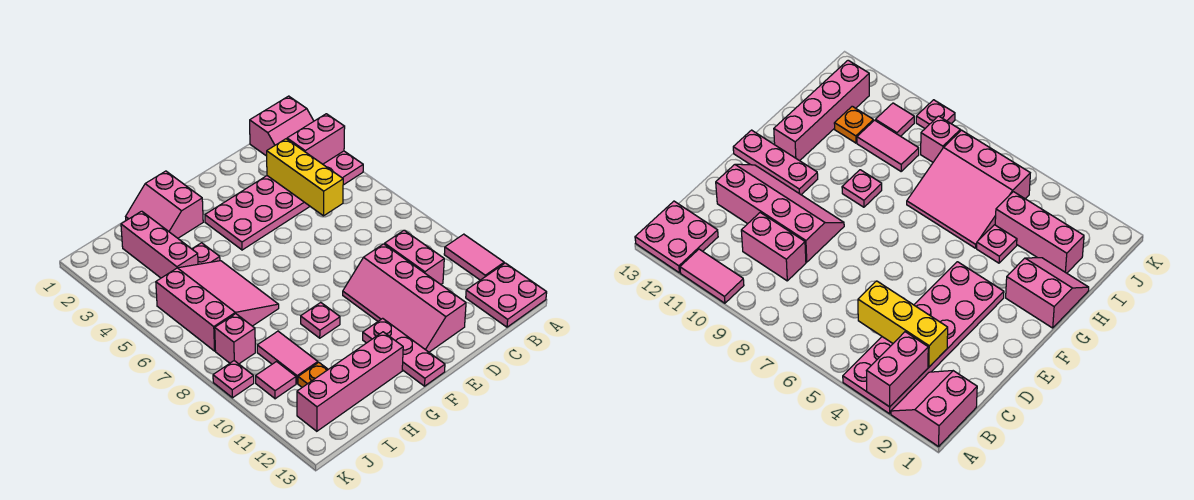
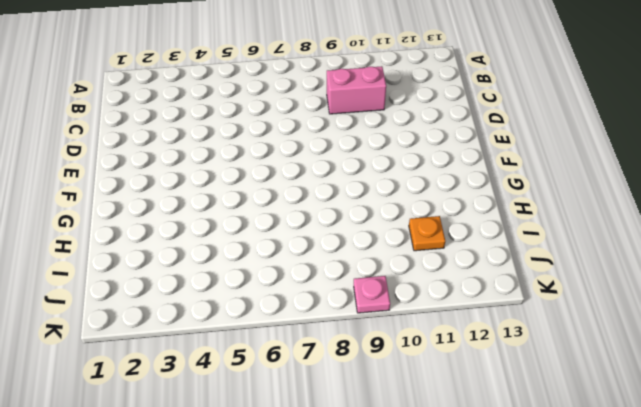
none -> pink slope A1:B2 level 1 top 1
none -> pink plate A3:F4 level 1
none -> pink tile A10:A11 level 1

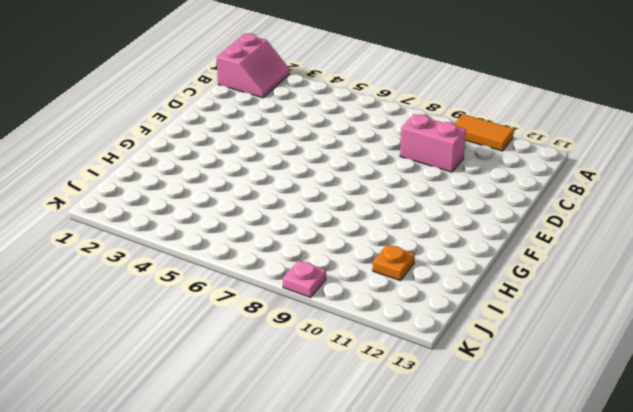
orange tile A10:A11 level 1 -> pink tile A10:A11 level 1
none -> pink plate A3:F4 level 1
none -> pink plate A12:B13 level 1
none -> pink slope D9:E12 level 1 top D

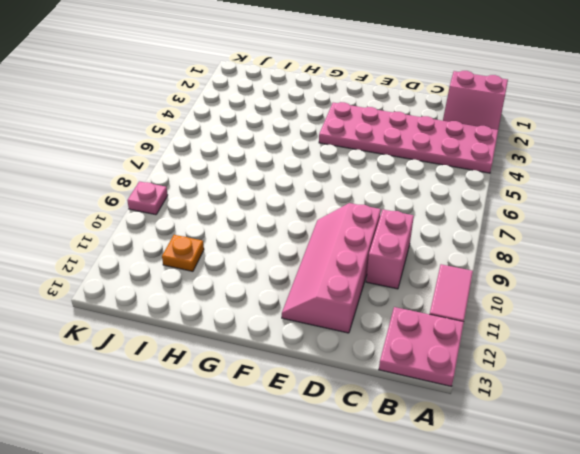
none -> pink plate F11:F13 level 1
none -> pink slope G1:H2 level 1 top G
none -> pink plate G9 level 1

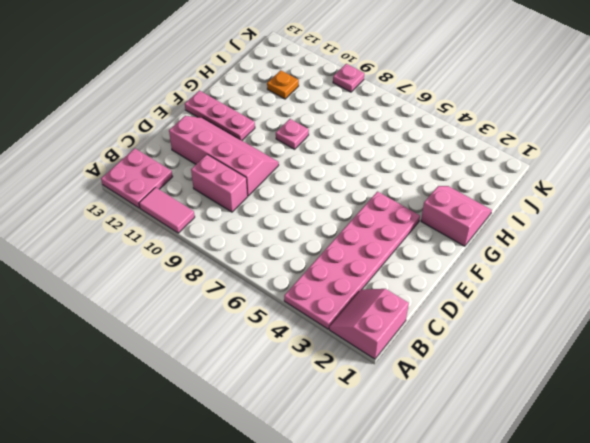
none -> pink brick G12:J12 level 1
none -> pink plate H4 level 1
none -> pink slope H5:J7 level 1 top J

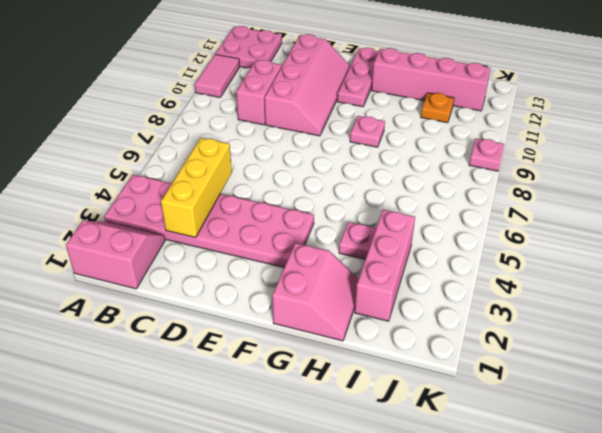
none -> pink slope H5:J7 level 1 top J
none -> pink tile I9:I10 level 1
none -> pink brick J8 level 1

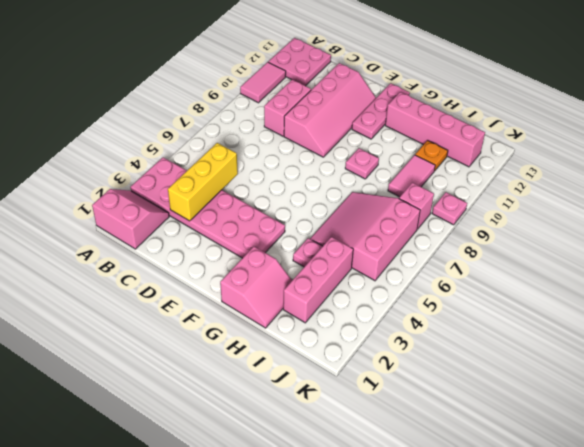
none -> pink tile J10 level 1
none -> pink brick A3:B3 level 2

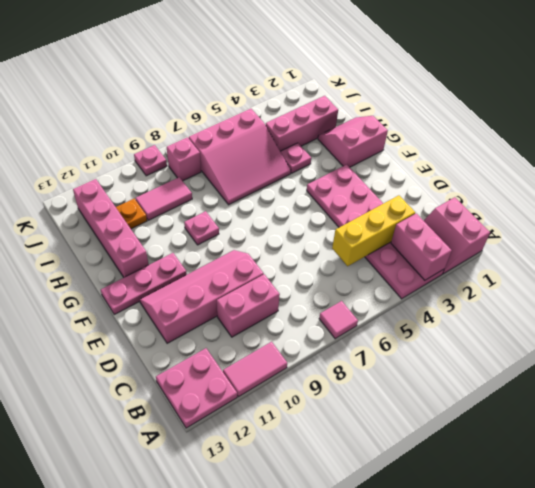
pink tile A7 level 1 -> pink tile J10 level 1

